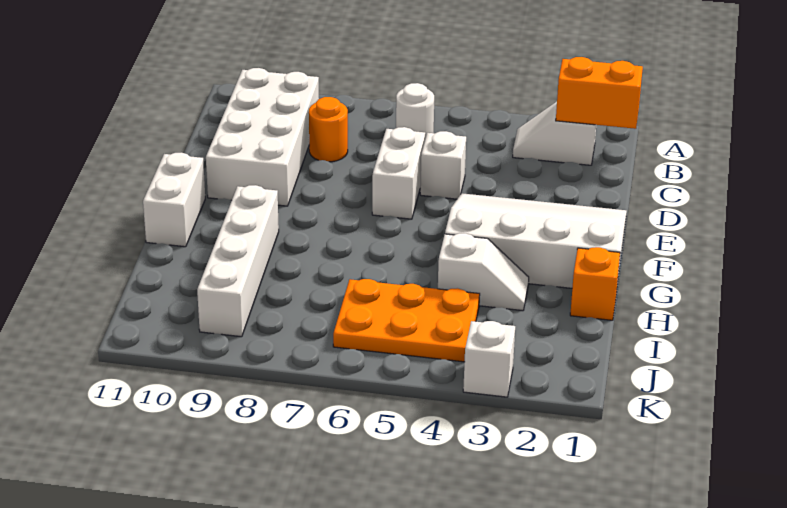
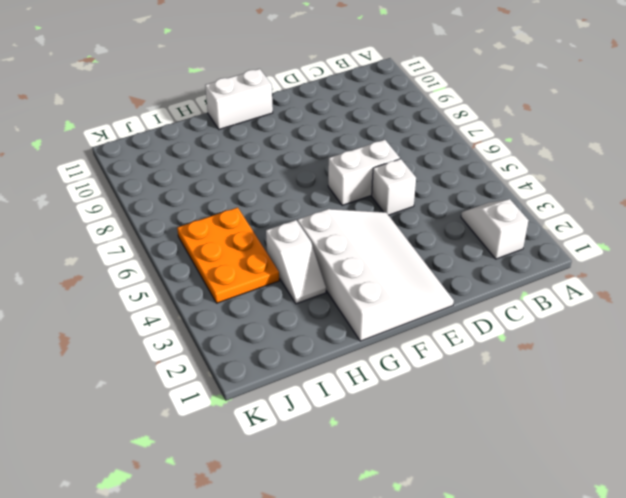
none -> white round brick B6 level 1
none -> white brick B9:E10 level 1
none -> orange round brick C8 level 1

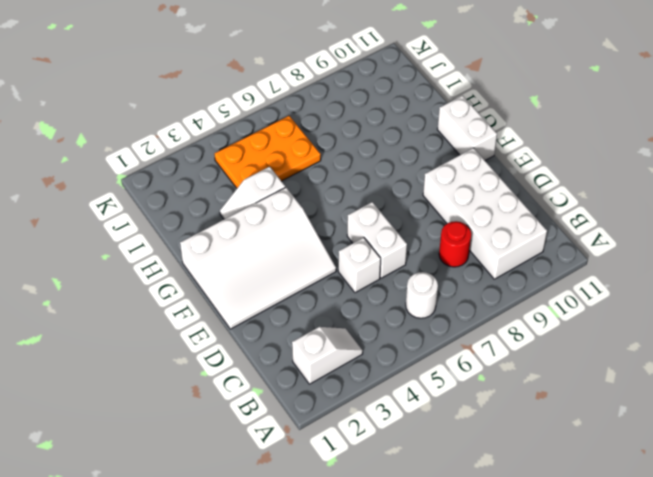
red round brick C8 level 1 -> orange round brick C8 level 1
none -> white brick G9:J9 level 1
none -> orange brick H1 level 1
none -> white brick K3 level 1

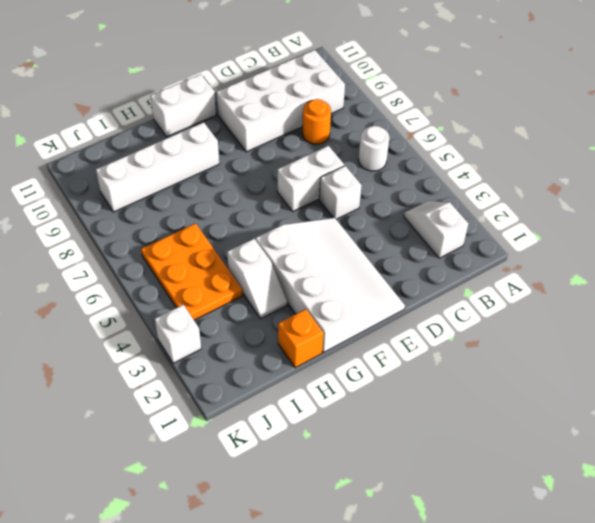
none -> orange brick B1:B2 level 2

